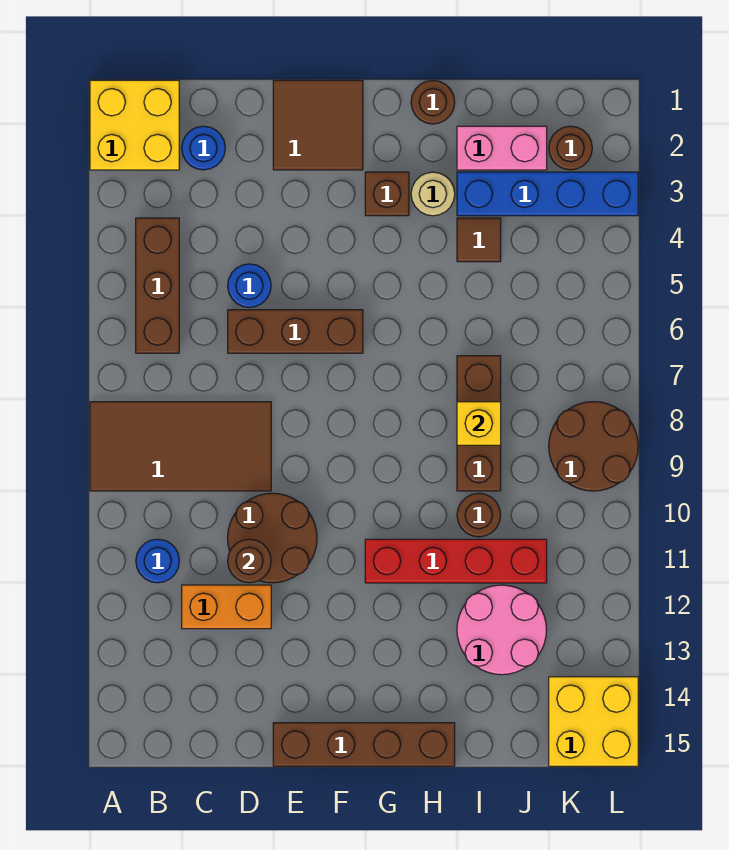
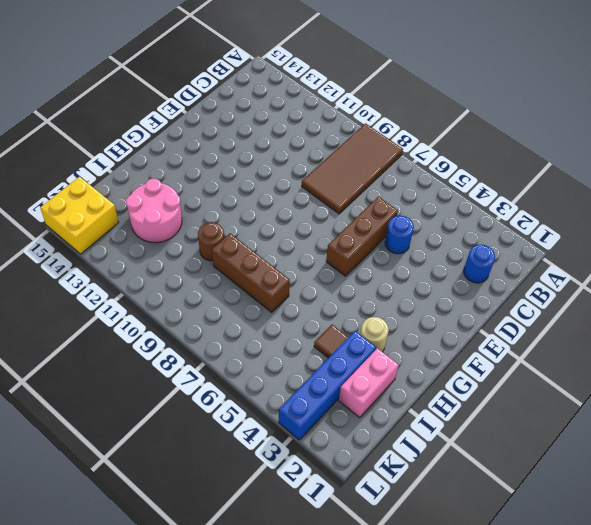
none -> yellow brick A1:B2 level 1
none -> brown brick B4:B6 level 1
none -> blue round brick B11 level 1

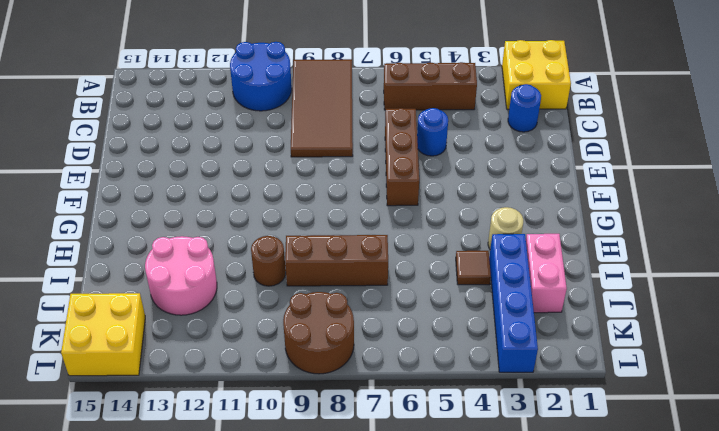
blue round brick A10:B11 level 1 -> blue round brick B11 level 1
none -> orange brick C12:D12 level 1
none -> brown round brick D10:E11 level 1
none -> brown tile E1:F2 level 1

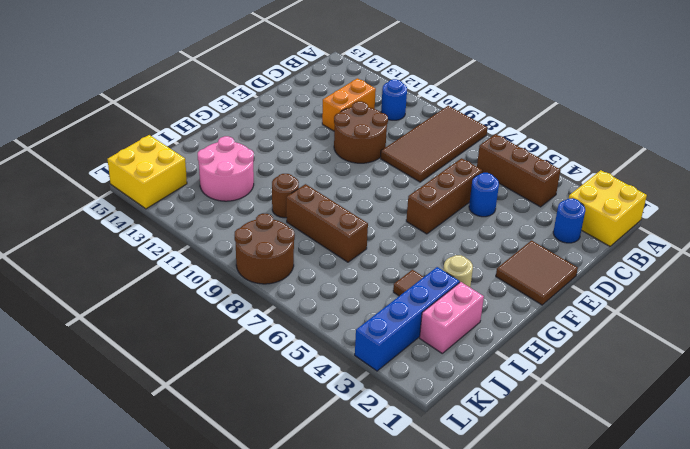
none -> brown brick E15:H15 level 1
none -> brown brick G3 level 1
none -> red brick G11:J11 level 1

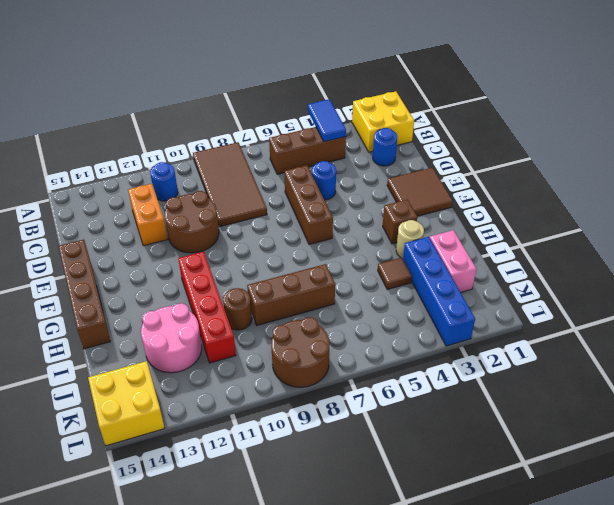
blue tile A4:B4 level 2 -> none
none -> brown round brick H1 level 1
none -> brown round brick K2 level 1
none -> brown round brick D11 level 2

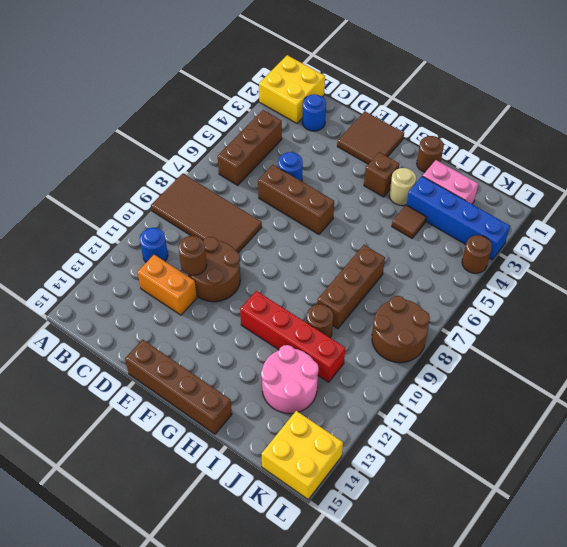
brown round brick L4 level 1 -> brown round brick K2 level 1
none -> yellow brick I8 level 2

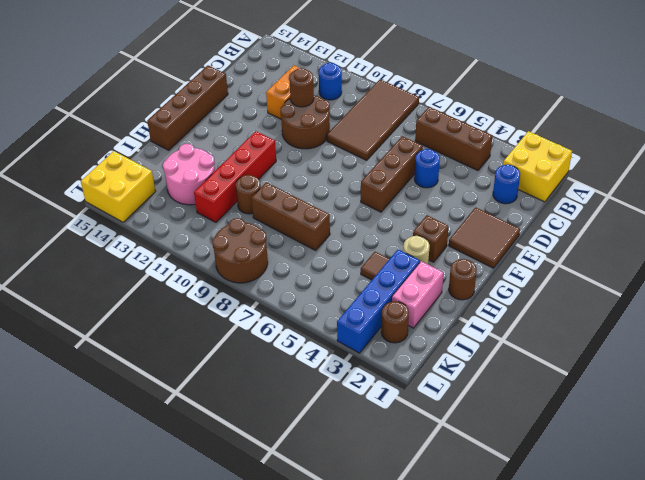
none -> yellow brick I8 level 2

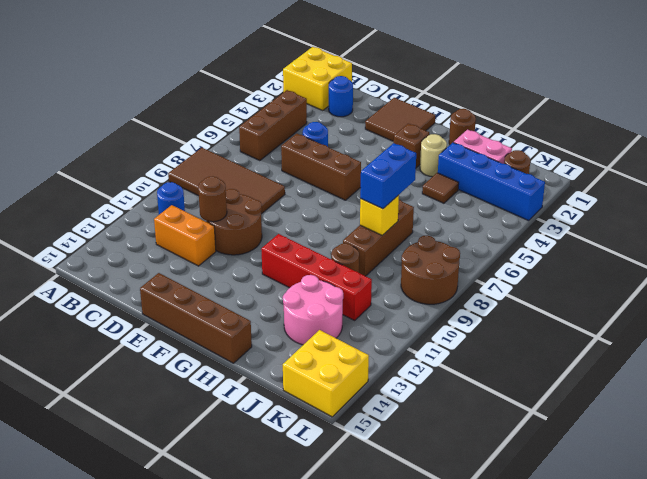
blue brick I7:I8 level 3 -> none

